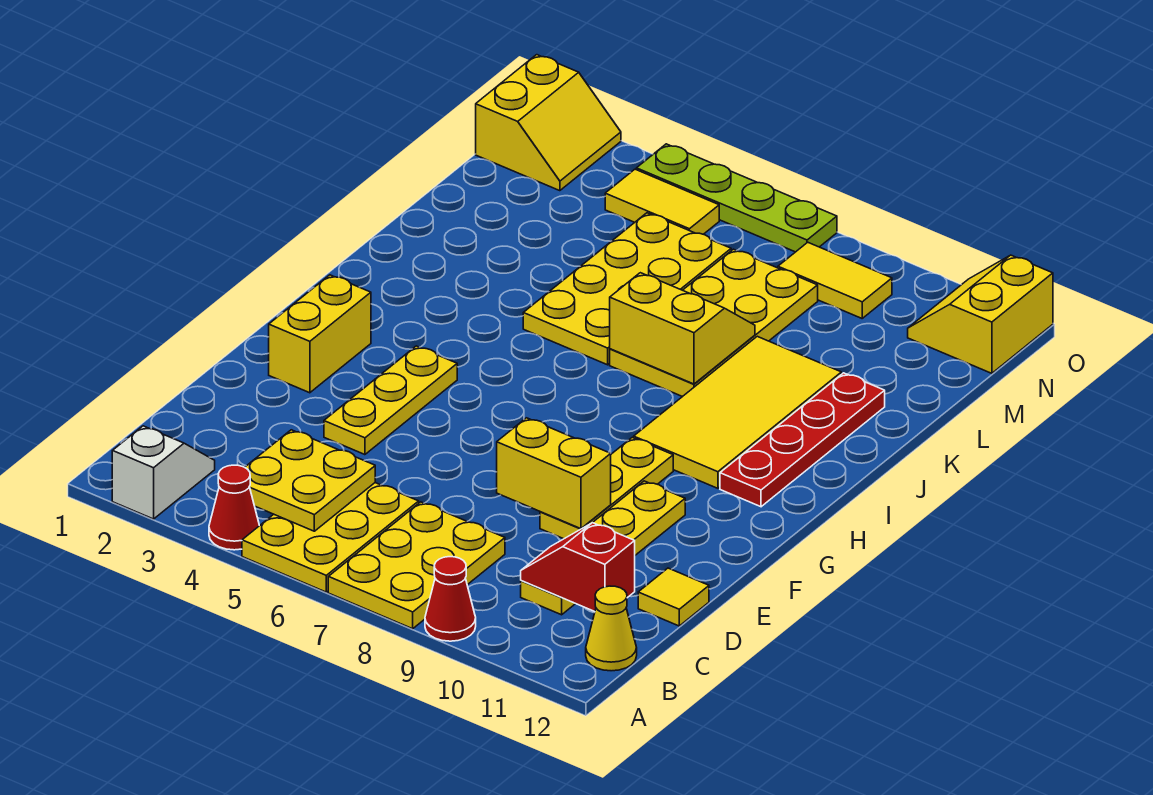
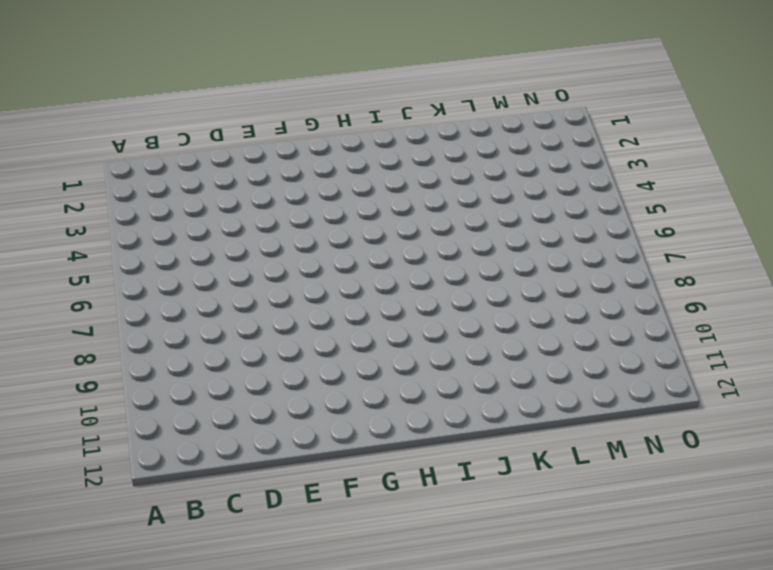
none -> white slope A2:B2 level 1 top A
none -> red cone A4 level 1
none -> yellow plate A5:C6 level 1

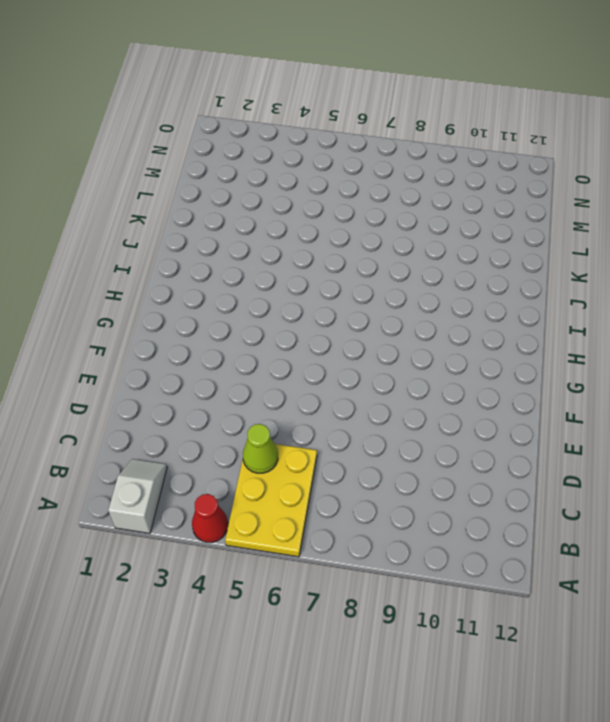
lime cone C5 level 2 -> yellow plate B4:C5 level 2
none -> yellow plate A7:C8 level 1
none -> red cone A9 level 1
none -> yellow cone B12 level 1

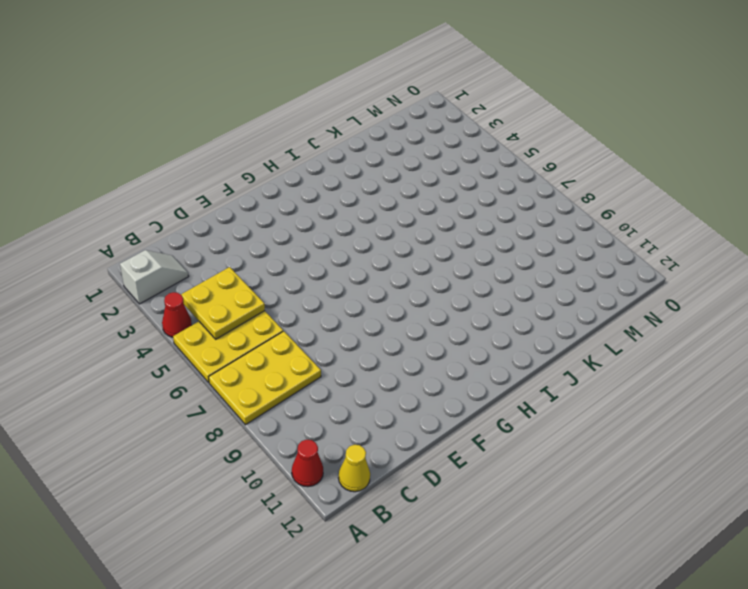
red cone A11 level 1 -> red cone A9 level 1
none -> yellow plate C10:F10 level 1
none -> yellow tile D12 level 1
none -> yellow plate E4:G4 level 1

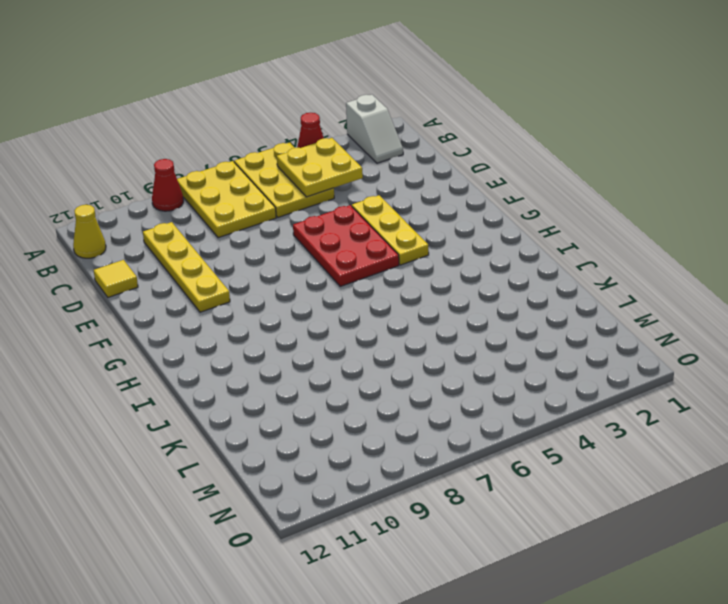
red plate E5:G6 level 1 -> none
none -> yellow plate E9:G9 level 1
none -> yellow brick F2:G2 level 1
none -> yellow tile H9:K10 level 1

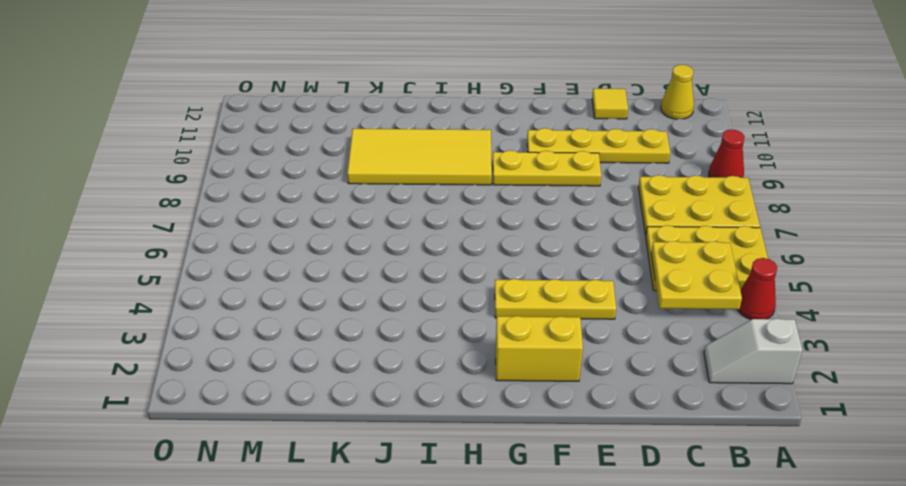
none -> red plate H11:K11 level 1
none -> yellow plate J5:M6 level 1
none -> yellow plate J7:M8 level 1

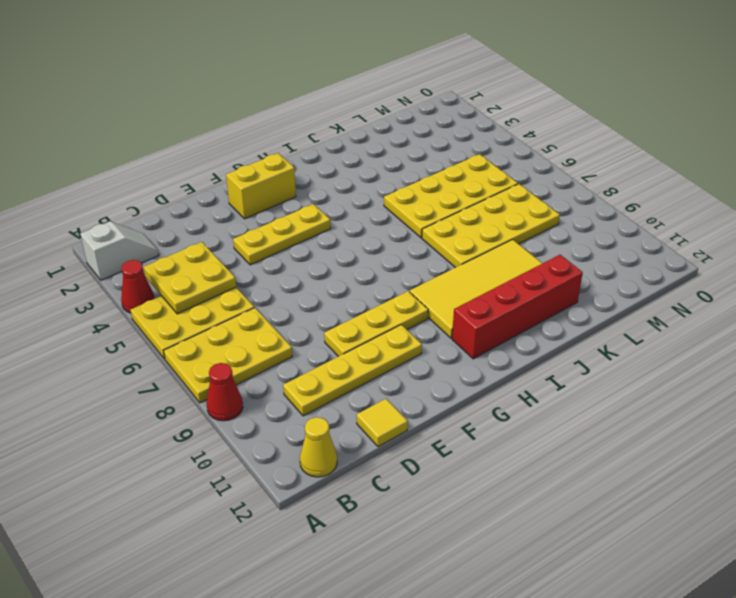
red brick H11:K11 level 1 -> red plate H11:K11 level 1
none -> yellow slope N1:O2 level 1 top 1
none -> yellow tile N4:N5 level 1
none -> yellow tile N8:N9 level 1

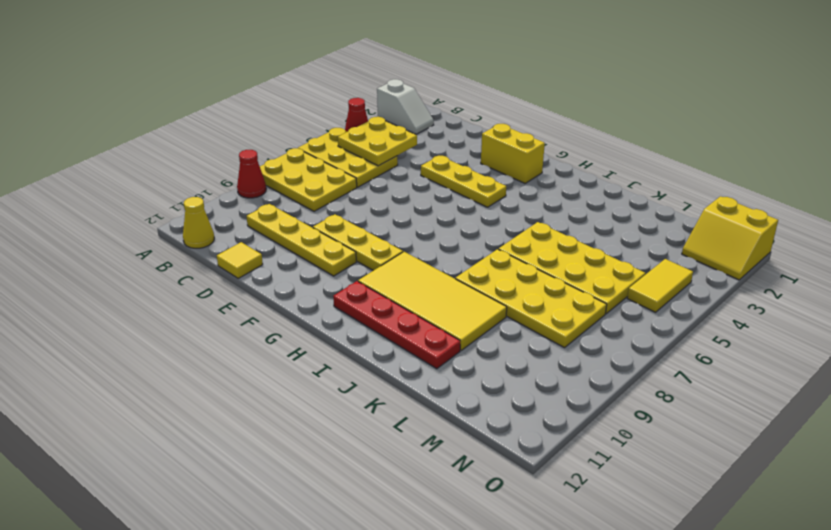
none -> yellow tile N8:N9 level 1
none -> yellow slope N11:O12 level 1 top 12
none -> lime plate O4:O7 level 1

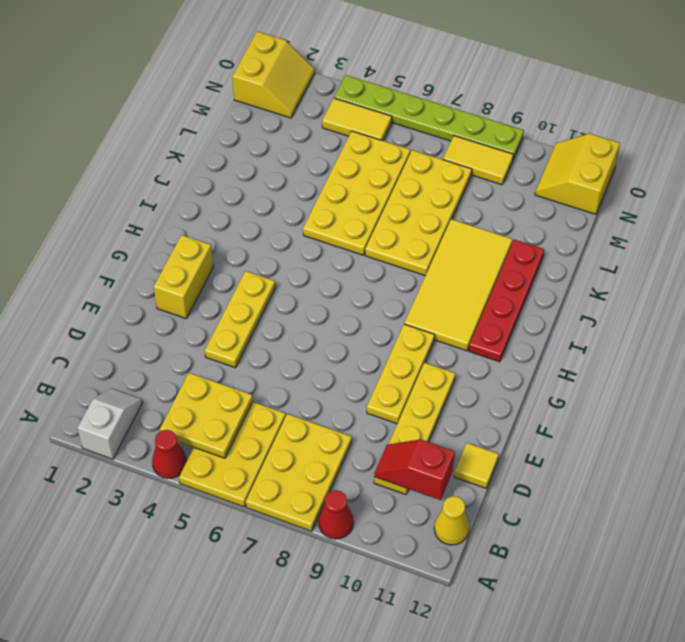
lime plate O4:O9 level 1 -> lime plate O4:O7 level 1
none -> yellow brick E8:E9 level 2
none -> yellow slope J7:K8 level 2 top J

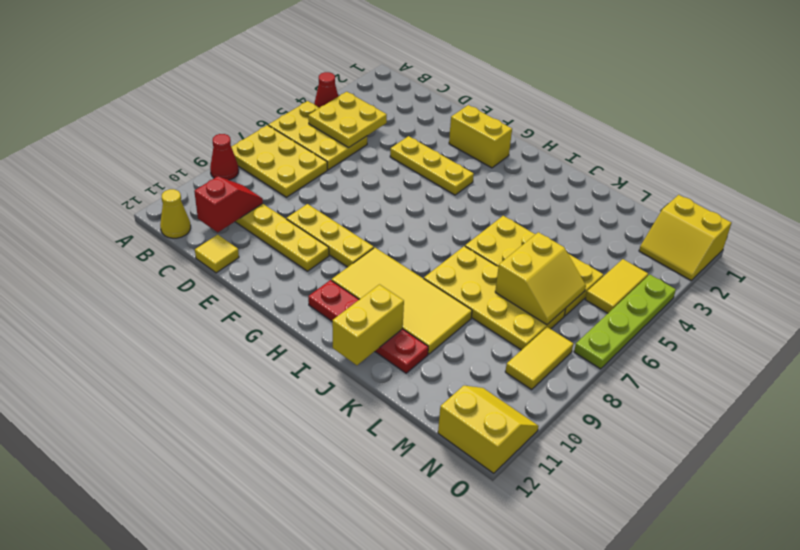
yellow brick J11:J12 level 2 -> yellow brick E8:E9 level 2
yellow slope L6:M7 level 2 top L -> yellow slope J7:K8 level 2 top J
none -> white slope A2:B2 level 1 top A

